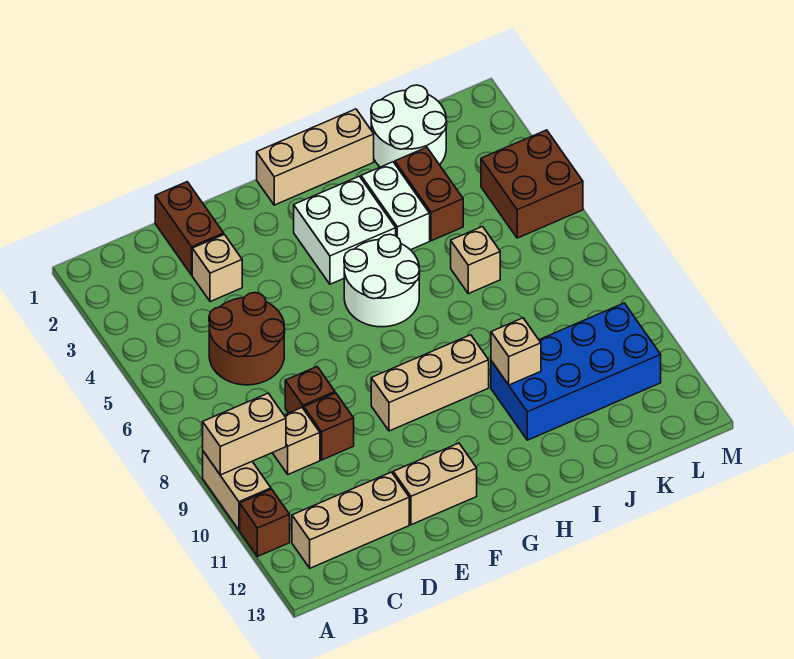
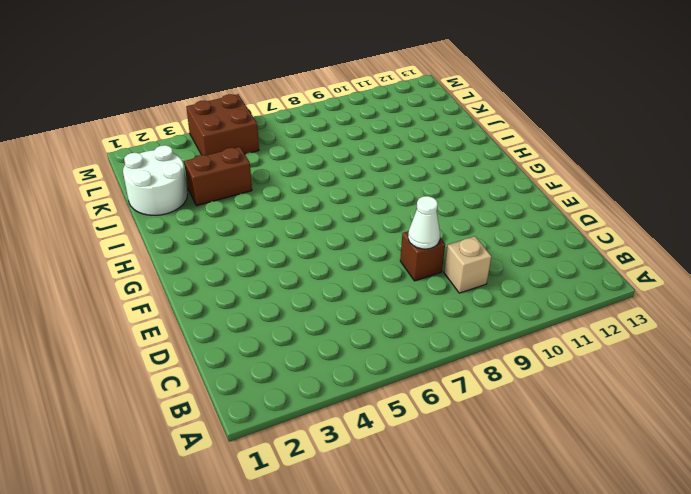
white cone D8 level 2 -> none
none -> tan brick A9:A10 level 1
none -> brown brick A11 level 1
none -> tan brick B12:D12 level 1

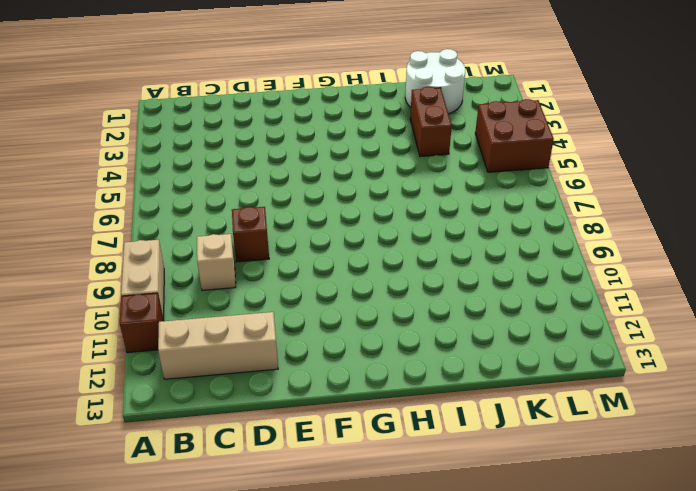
none -> brown round brick C5:D6 level 1
none -> brown brick D1:D2 level 1
none -> tan brick D3 level 1

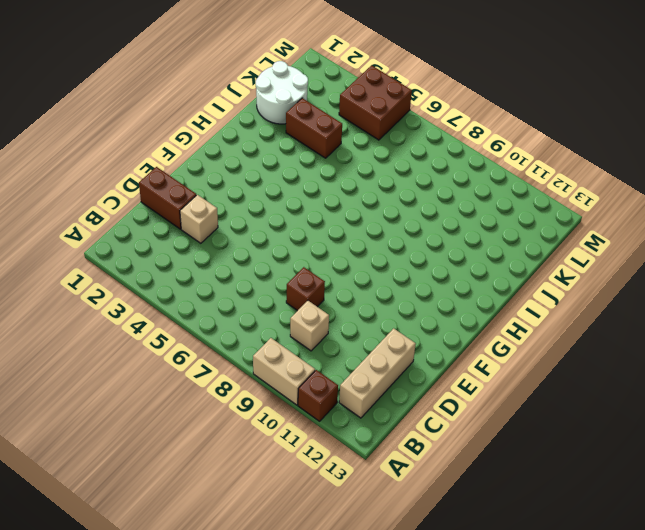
none -> brown round brick C5:D6 level 1
none -> brown brick D9 level 1
none -> tan brick E12:F12 level 1

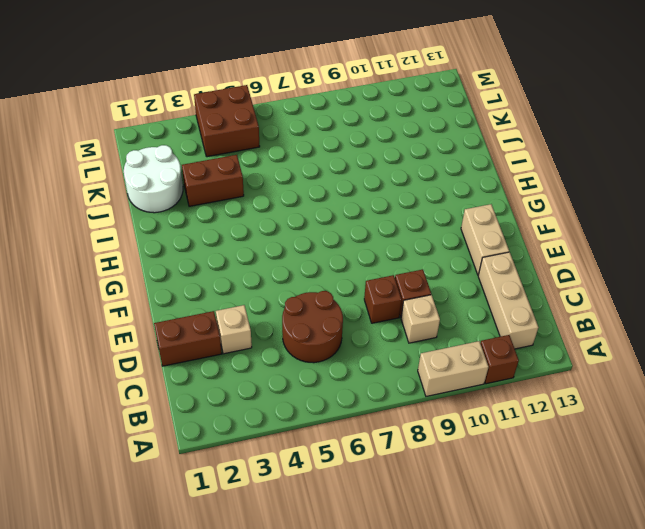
none -> tan brick F9:H9 level 1
none -> tan brick G1:I1 level 1
none -> white brick G3:H4 level 1

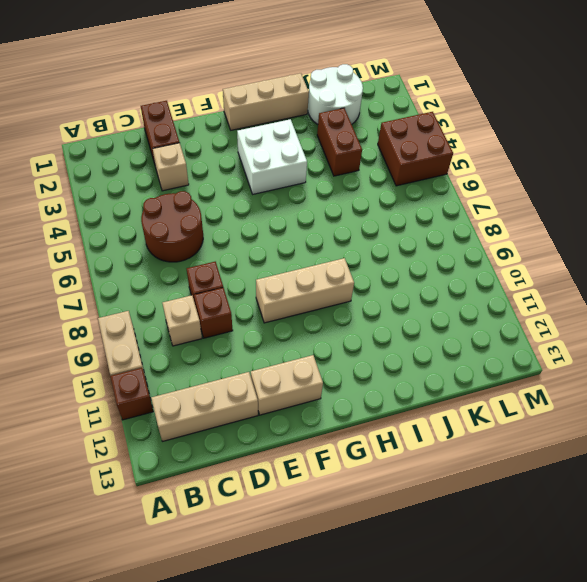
none -> white round brick G5:H6 level 1
none -> white brick I3:I4 level 1
none -> blue brick I10:L11 level 1

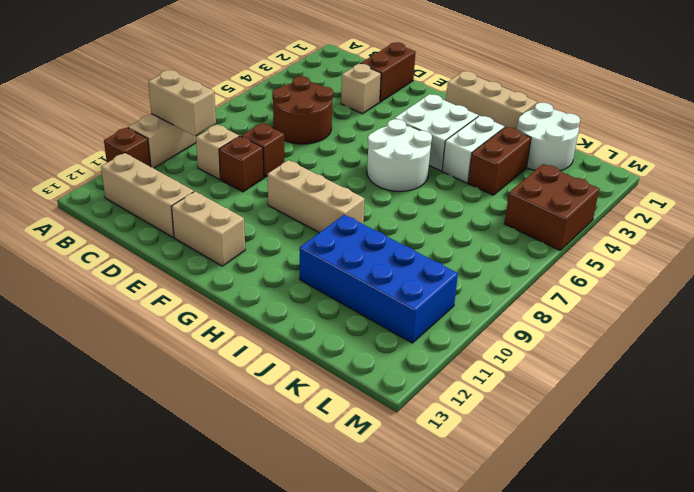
none -> tan brick J6 level 1
none -> tan brick I10 level 2

